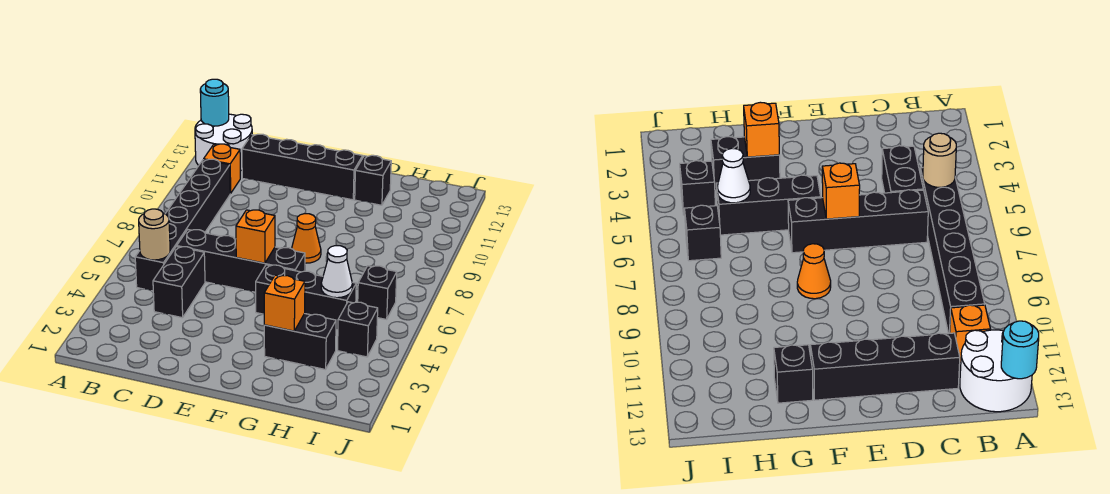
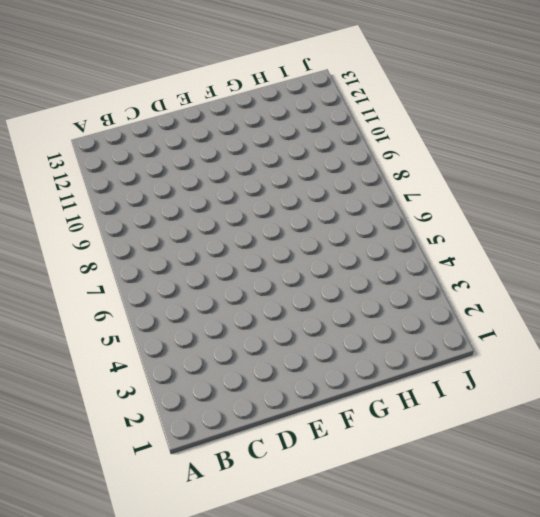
none -> white round brick A12:B13 level 1
none -> black brick B5:B10 level 1
none -> orange brick B11 level 1

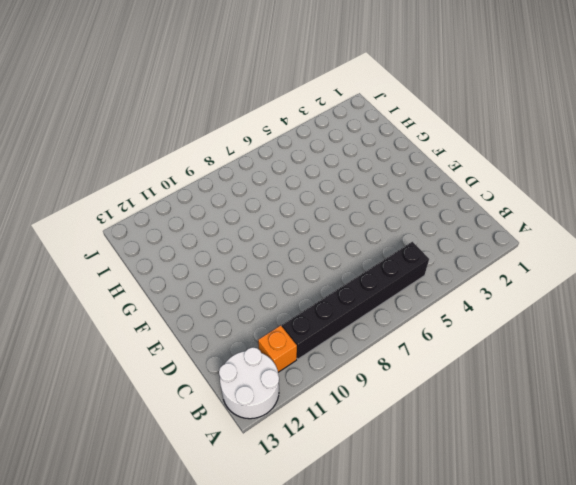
none -> black brick C4:C5 level 1
none -> black brick C6:F6 level 1
none -> black brick C12:F12 level 1

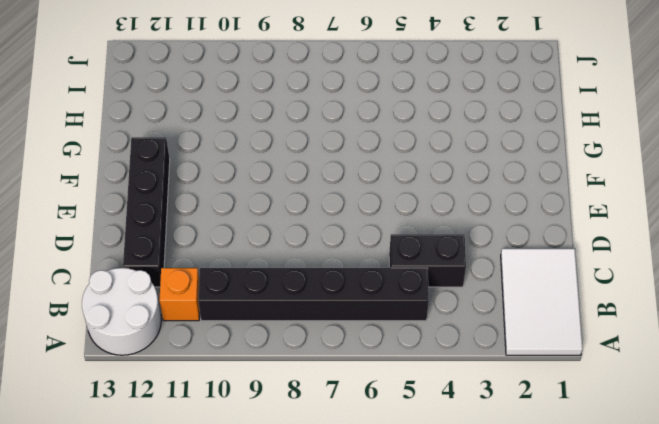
white tile A1:C2 level 1 -> none
none -> black brick C6:F6 level 1
none -> black brick F5:H5 level 1
none -> orange cone F8 level 1

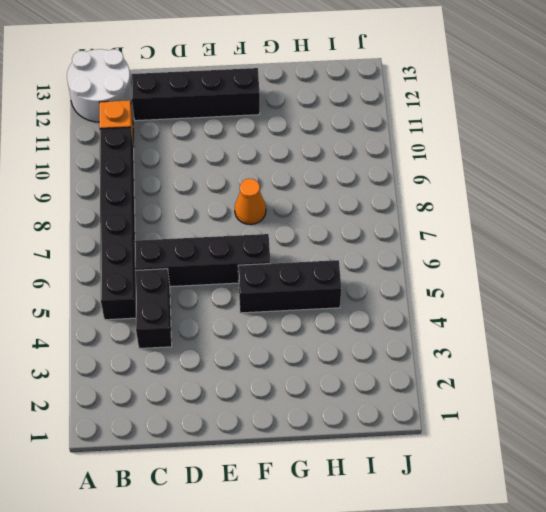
none -> black brick G3:H3 level 1
none -> black brick G12 level 1
none -> black brick I4 level 1

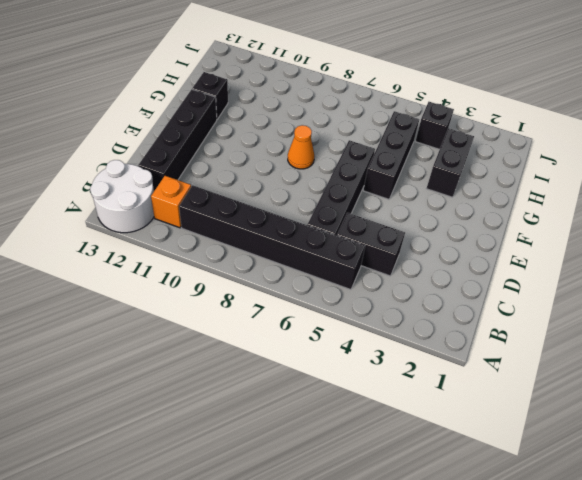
none -> black brick I6 level 1
none -> cyan round brick A13 level 2
none -> tan round brick B5 level 2

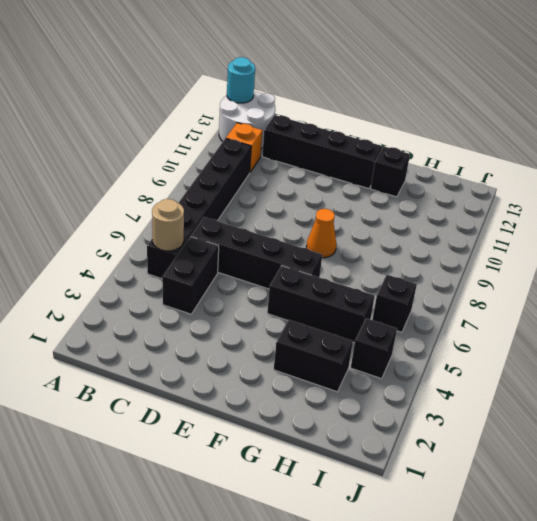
none -> orange brick E6 level 2
none -> orange brick G3 level 2
none -> white cone H5 level 2

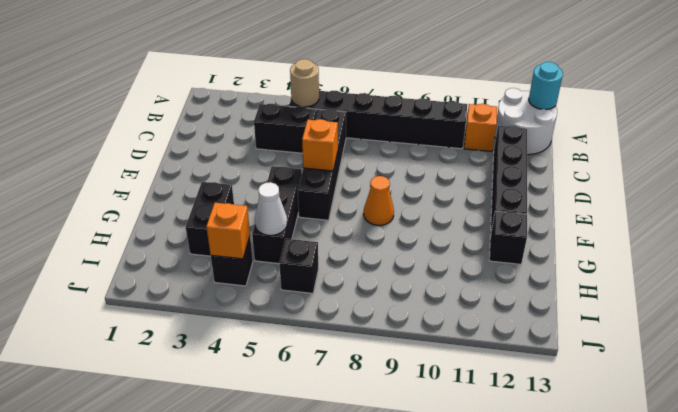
orange brick I4 level 2 -> orange brick G3 level 2

